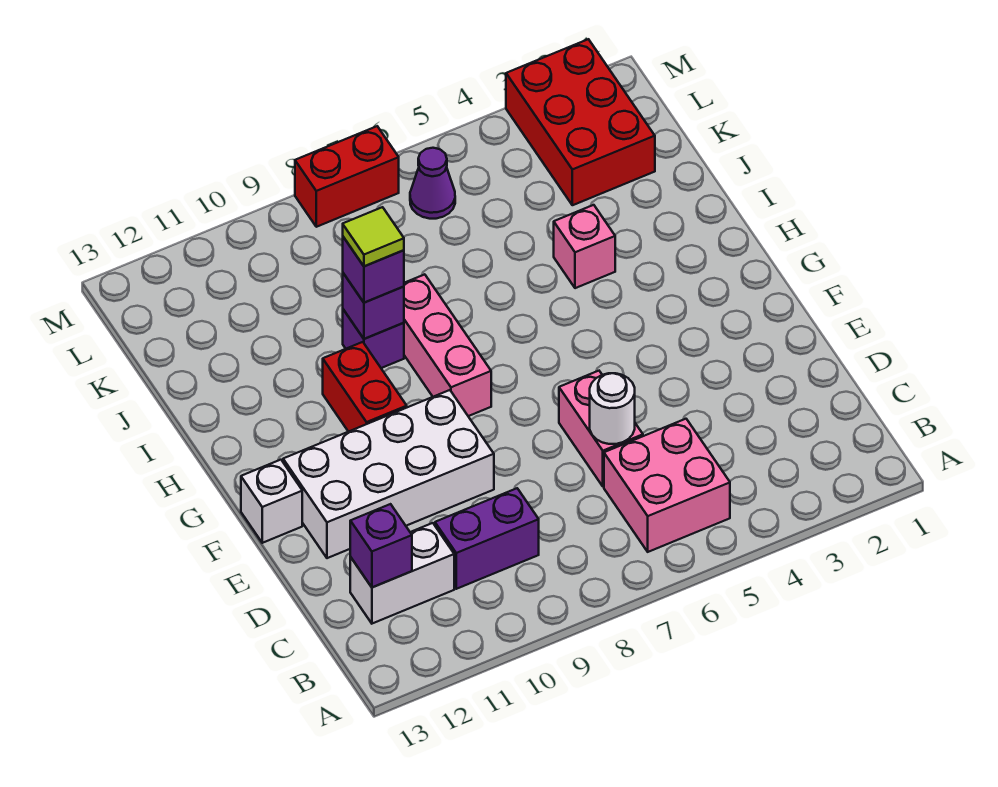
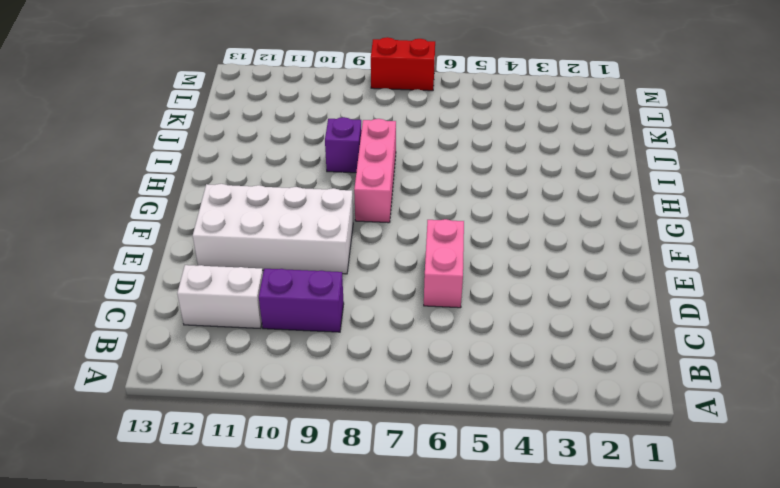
none -> pink brick B5:C6 level 1
none -> white brick F13 level 1
none -> red brick G10:H10 level 1

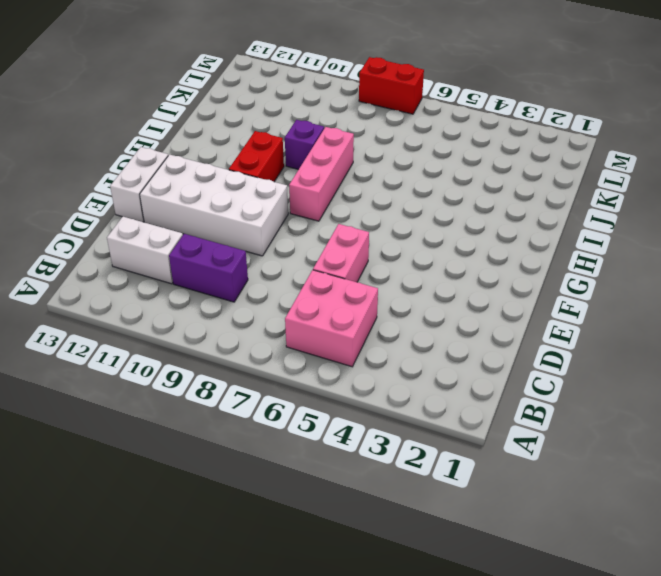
white brick E13:F13 level 1 -> white brick F13 level 1
none -> pink brick I4 level 1
none -> red brick K2:M3 level 1
none -> purple cone L6 level 1

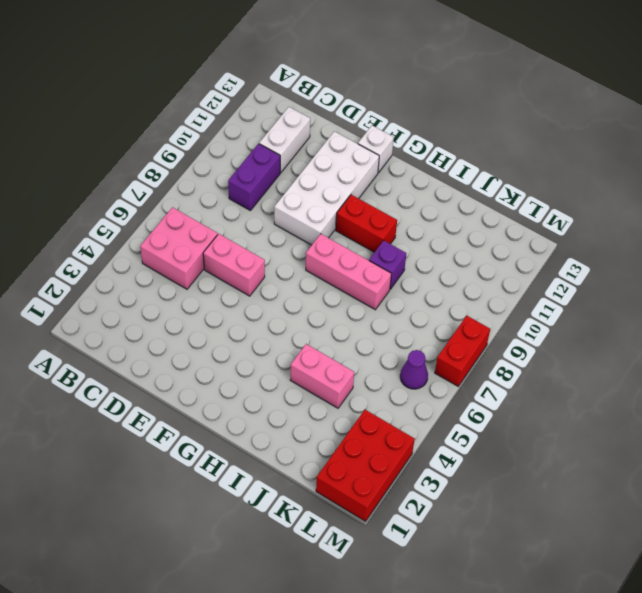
pink brick I4:J4 level 1 -> pink brick I4 level 1
red brick L1:M3 level 1 -> red brick K2:M3 level 1
none -> purple brick C12 level 2
none -> white round brick D6 level 2
none -> purple brick I9 level 2

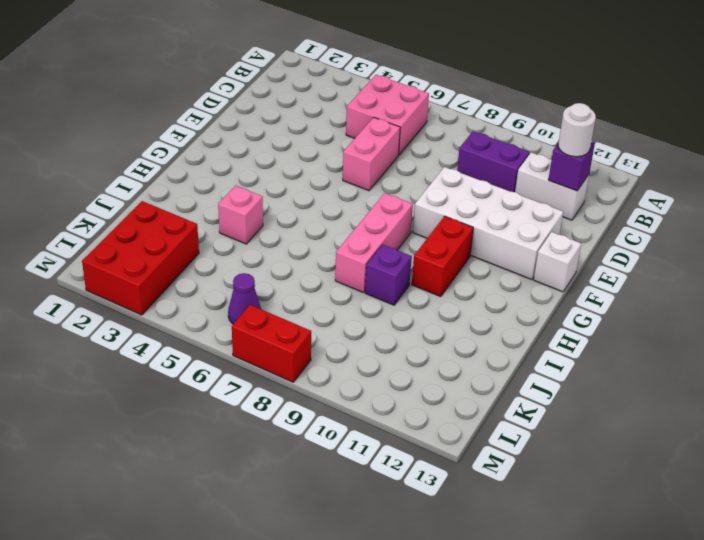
white round brick C12 level 3 -> white round brick D6 level 2
none -> purple brick I9 level 2
none -> purple brick I9 level 3
none -> lime tile I9 level 4

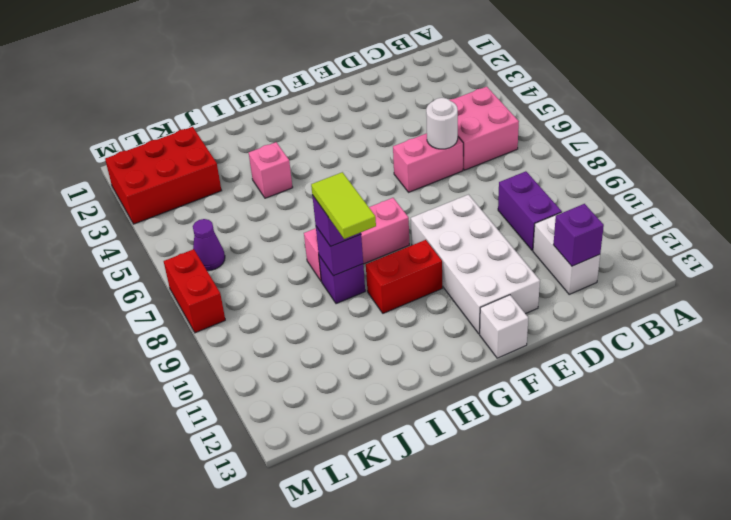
lime tile I9:I10 level 4 -> lime tile I9 level 4

